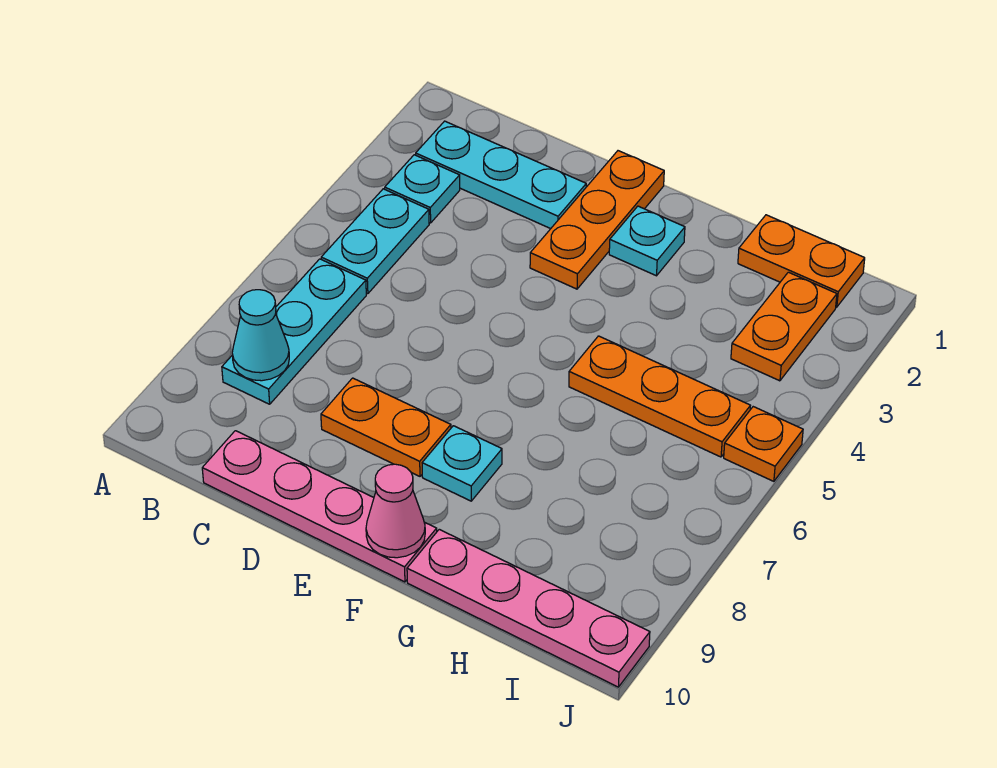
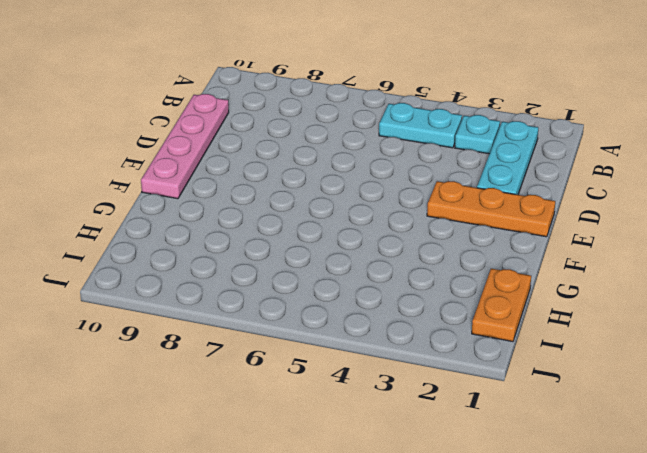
none -> cyan plate B6:B8 level 1
none -> orange plate D8:E8 level 1
none -> cyan plate F2 level 1

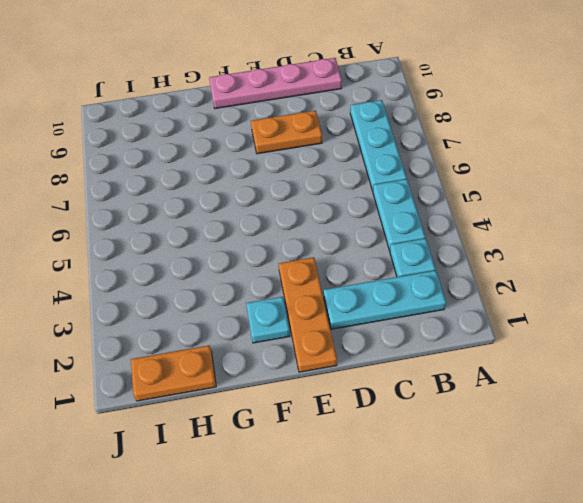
none -> cyan plate F8 level 1
none -> orange plate G5:I5 level 1
none -> pink plate G10:J10 level 1

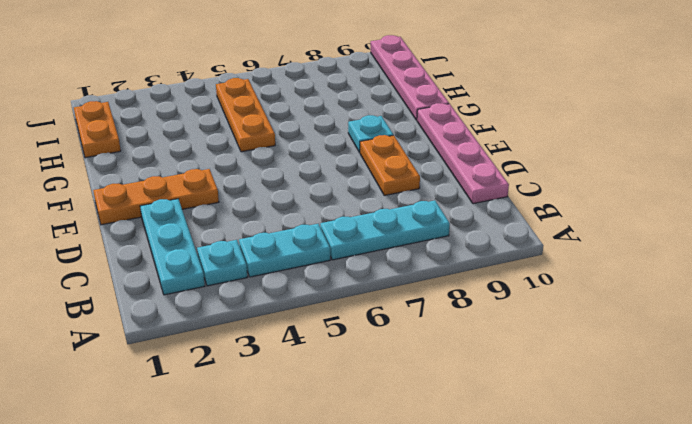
none -> cyan plate F2 level 1
none -> orange plate I2:I3 level 1
none -> orange plate J5 level 1

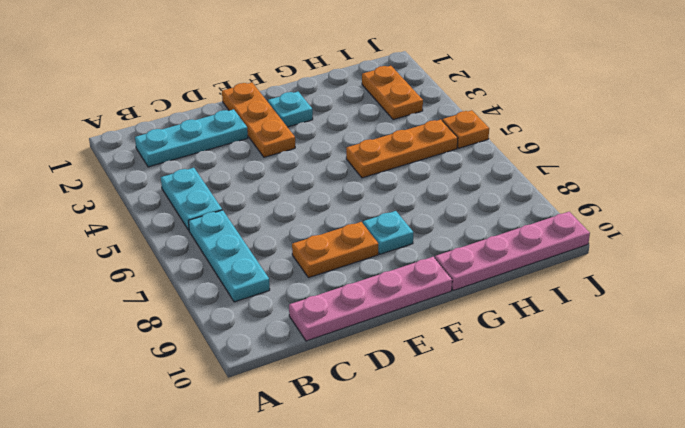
none -> cyan plate B3 level 1
none -> orange plate H1:I1 level 1
none -> cyan cone B8 level 2

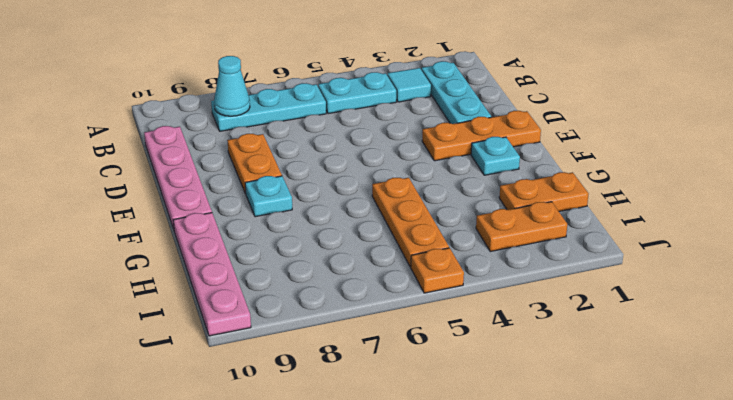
cyan tile B3 level 1 -> cyan plate B3 level 1
orange plate H1:H2 level 1 -> orange plate H1:I1 level 1
none -> pink cone F10 level 2

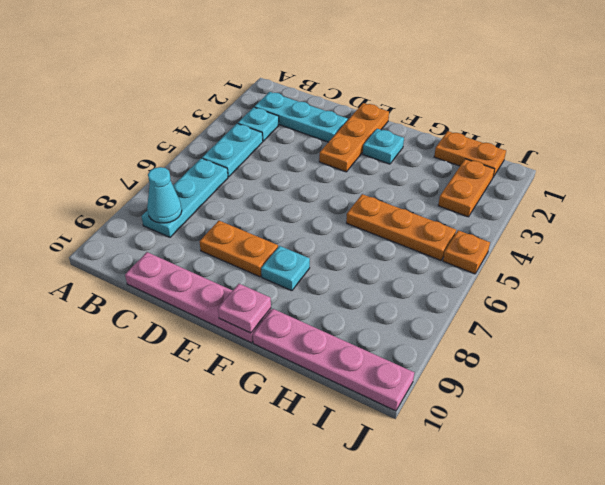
pink plate F10 level 2 -> pink cone F10 level 2

